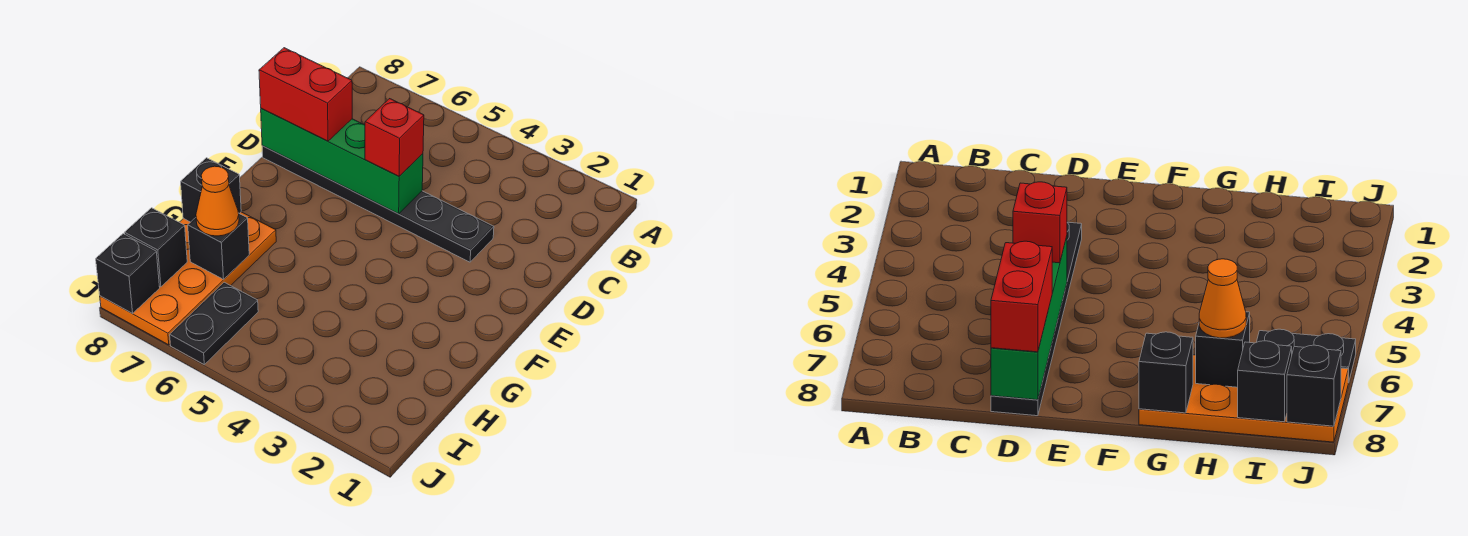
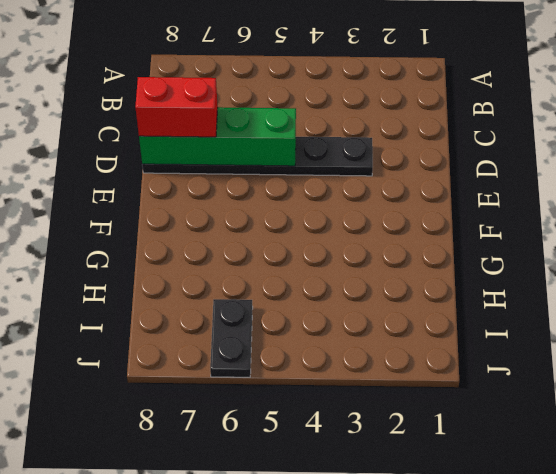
none -> orange plate G7:J8 level 1
none -> black brick G8 level 2

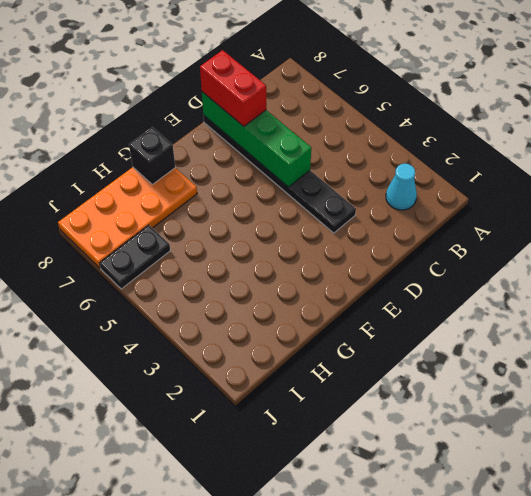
cyan cone B2 level 1 -> none
none -> black brick H7 level 2
none -> black brick I8 level 2

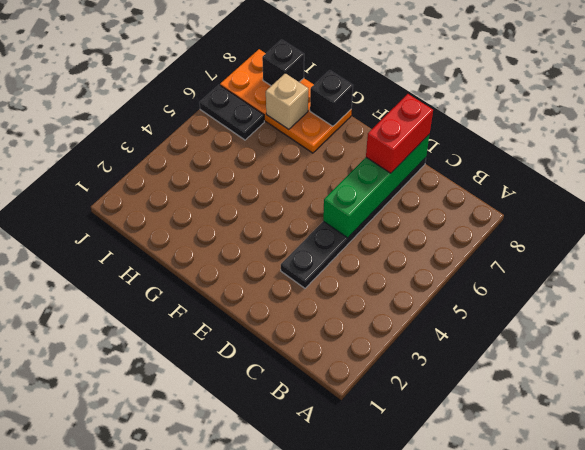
tan brick H7 level 2 -> black brick H7 level 2
none -> black brick J8 level 2
none -> red brick D5 level 3

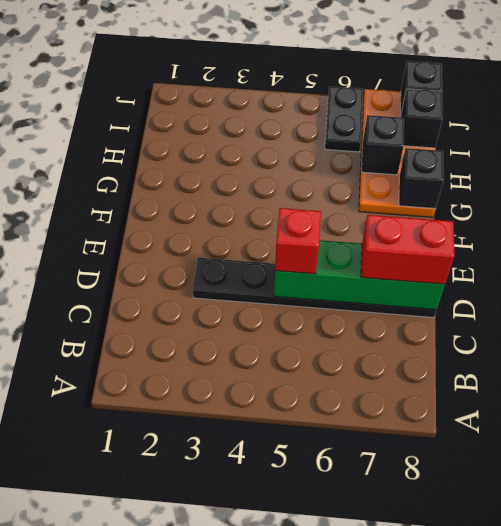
none -> orange cone H7 level 3

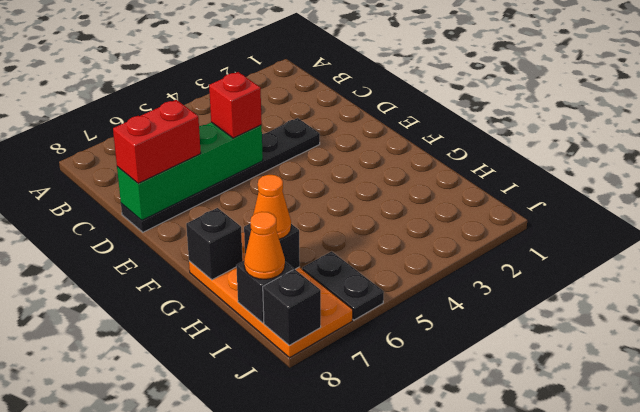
orange cone I8 level 3 -> none

